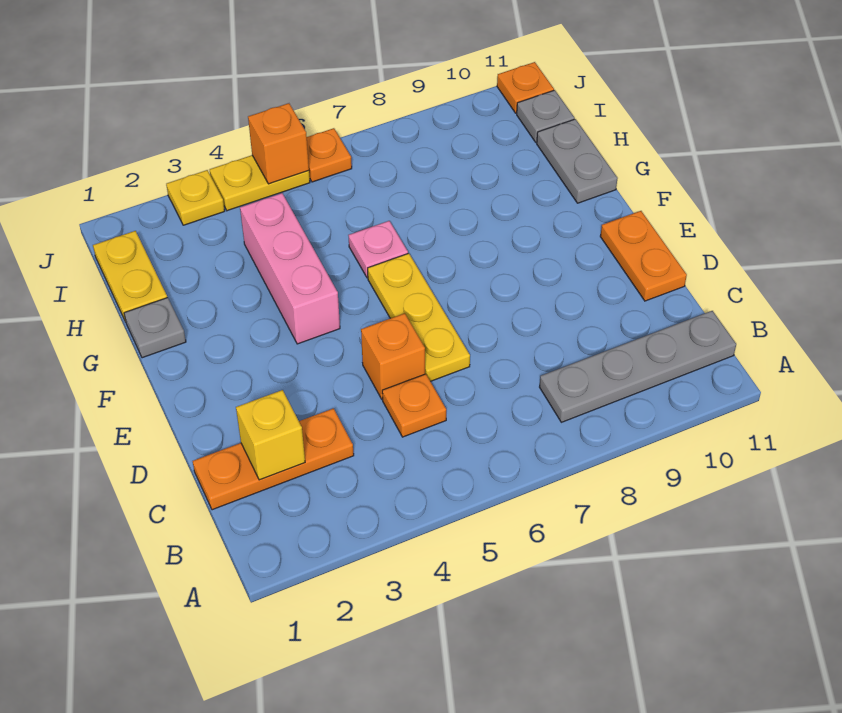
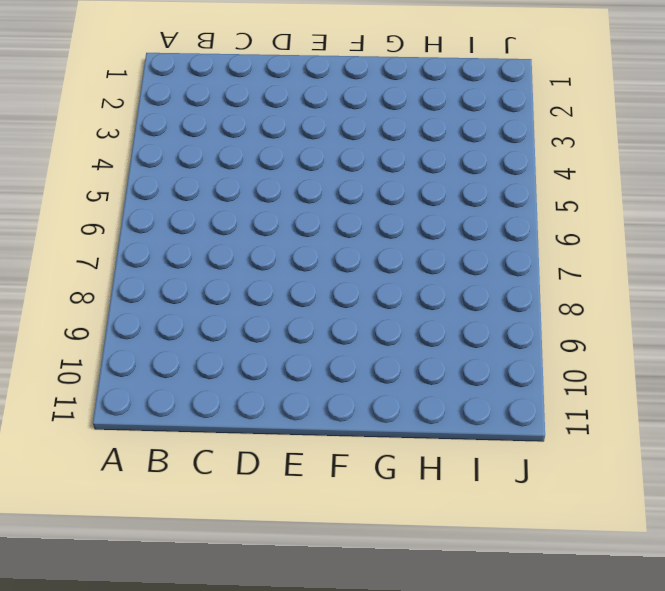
none -> grey plate B8:B11 level 1
none -> orange plate C1:C3 level 1
none -> orange plate C5 level 1

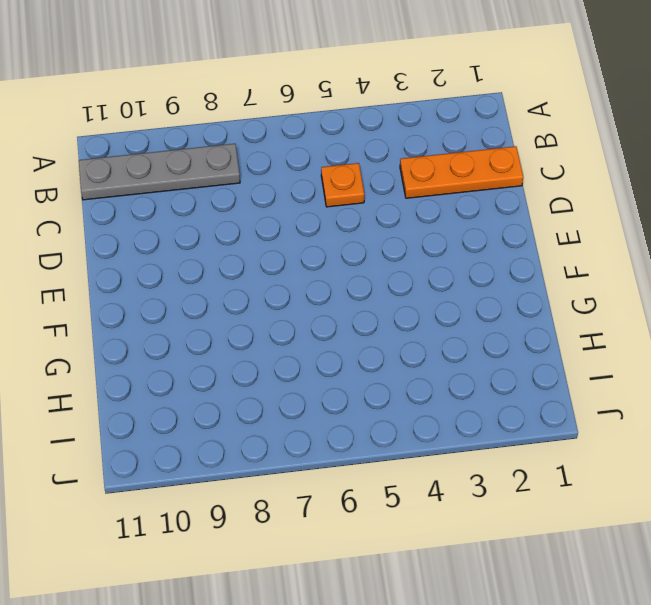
none -> orange brick D5 level 1
none -> yellow plate D6:F6 level 1
none -> orange plate D11:E11 level 1

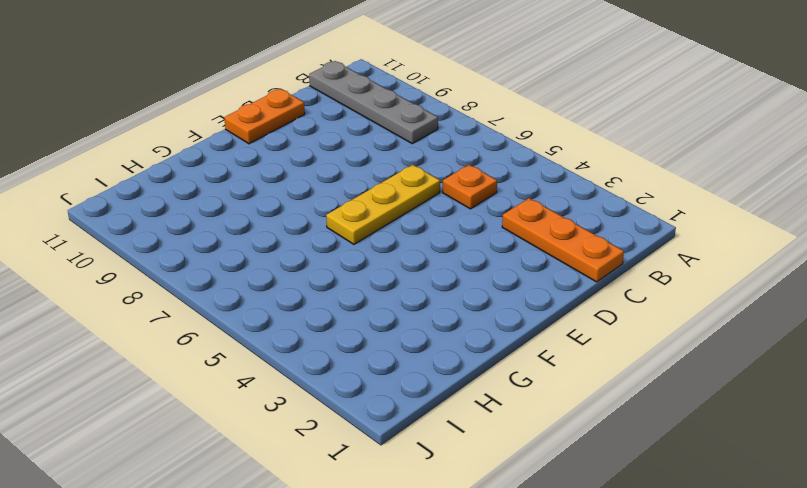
none -> orange brick D5 level 1
none -> pink brick F4:H4 level 1
none -> grey plate G1 level 1

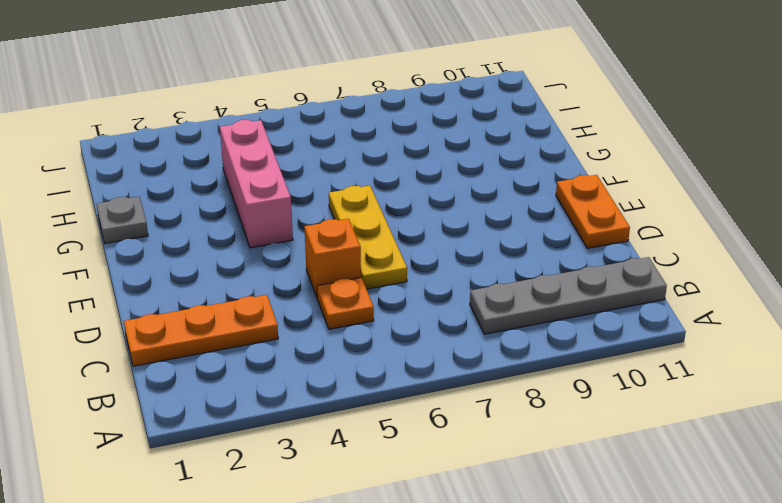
none -> pink plate G6 level 1
none -> grey plate G11:H11 level 1
none -> yellow plate H1:I1 level 1

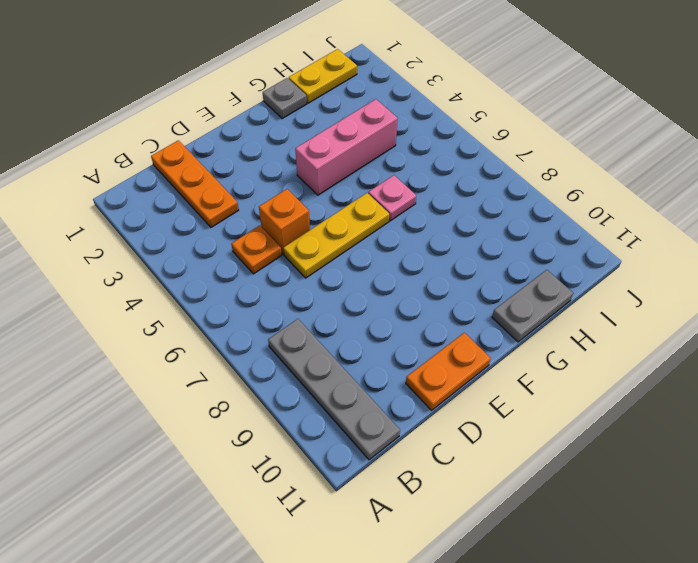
none -> grey plate I11 level 1
none -> yellow plate J3 level 1
none -> yellow plate J4:J5 level 1

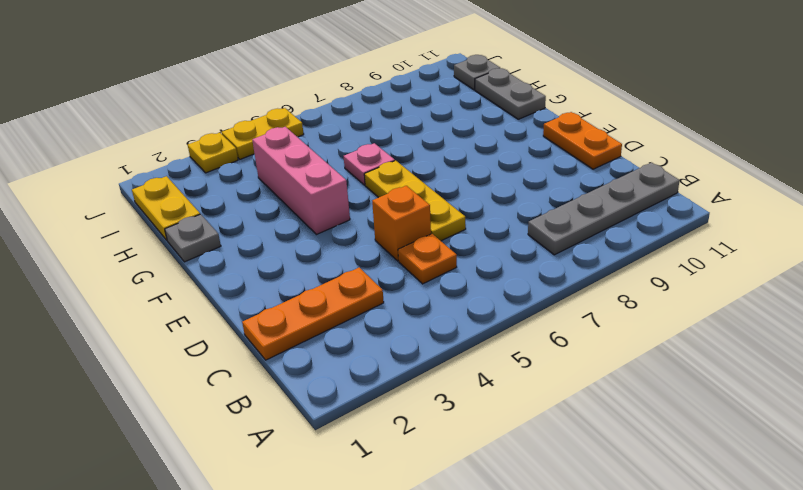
none -> orange plate J6 level 1
none -> orange plate J11 level 1
none -> yellow brick C2 level 2

